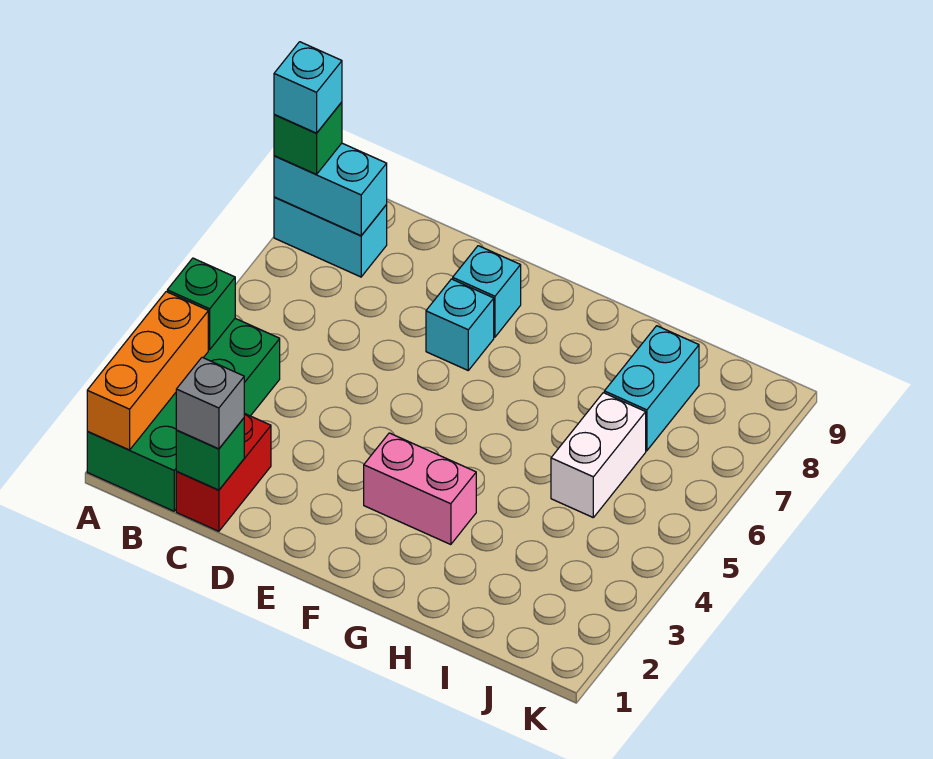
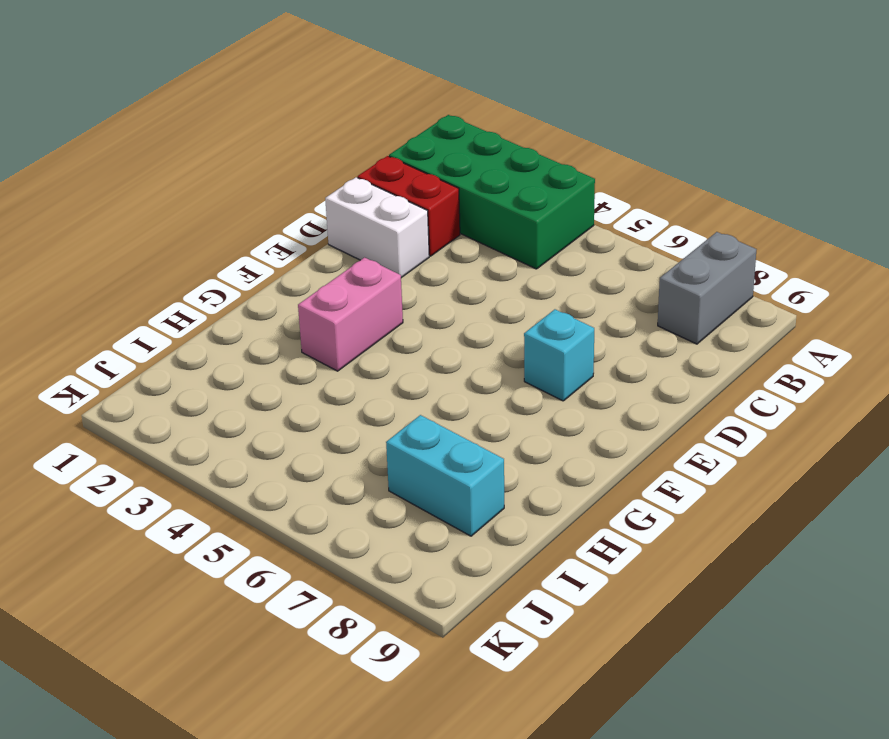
grey brick A8:B8 level 1 -> cyan brick A8:B8 level 1
white brick D1:D2 level 1 -> white brick I5:I6 level 1
none -> cyan brick E8 level 1
none -> orange brick A1:A3 level 2
none -> green brick A4 level 2

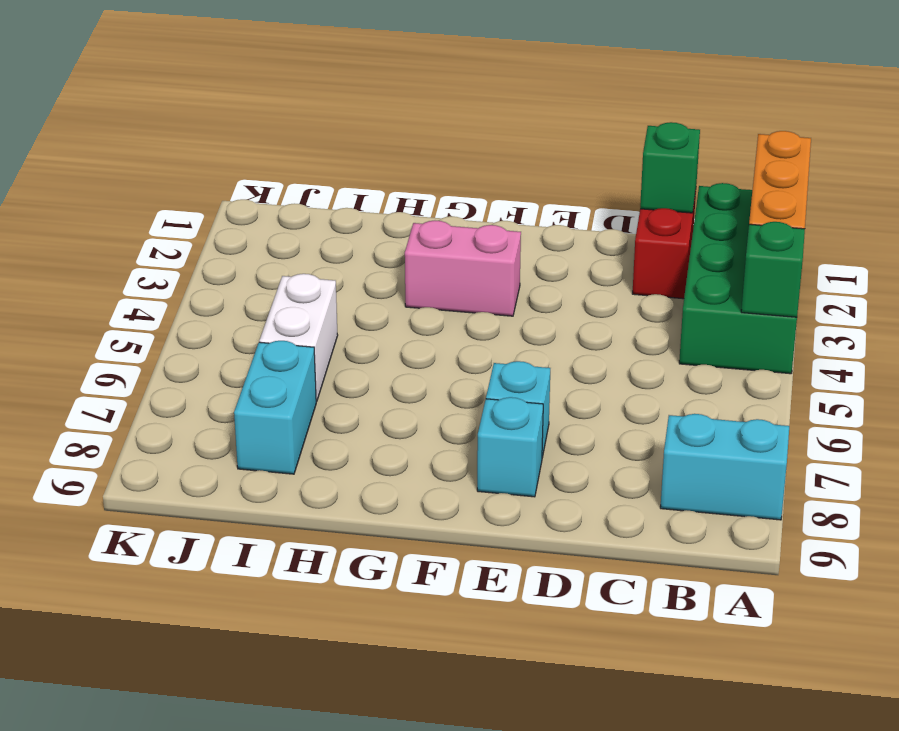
none -> cyan brick A8:B8 level 2
none -> green brick A8 level 3
none -> grey brick C1 level 3

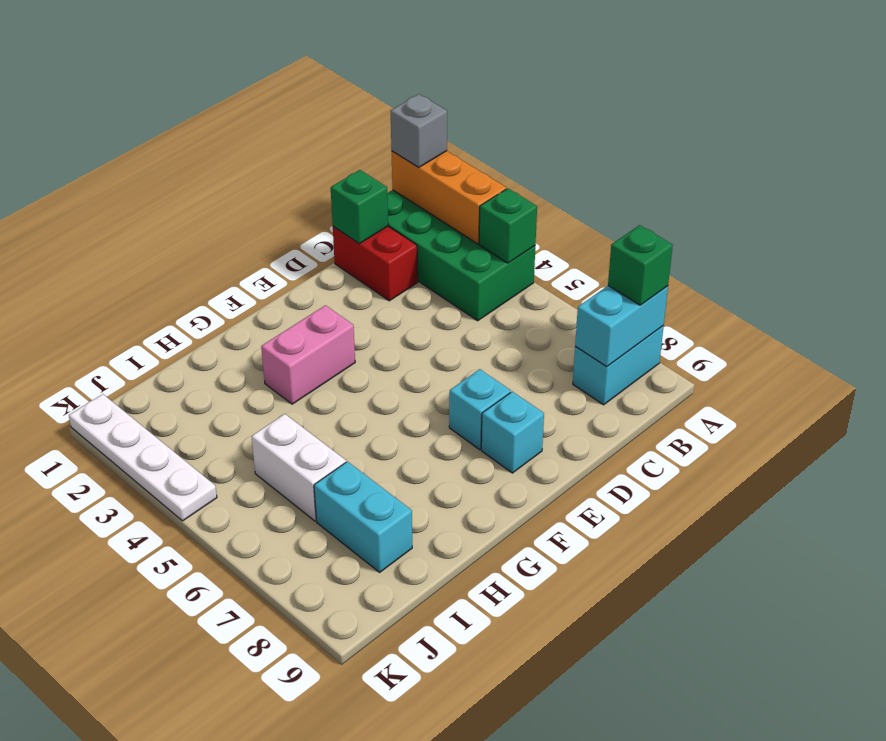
grey brick A1 level 3 -> grey brick C1 level 3
white plate K1:K4 level 1 -> none
none -> cyan brick A8 level 4

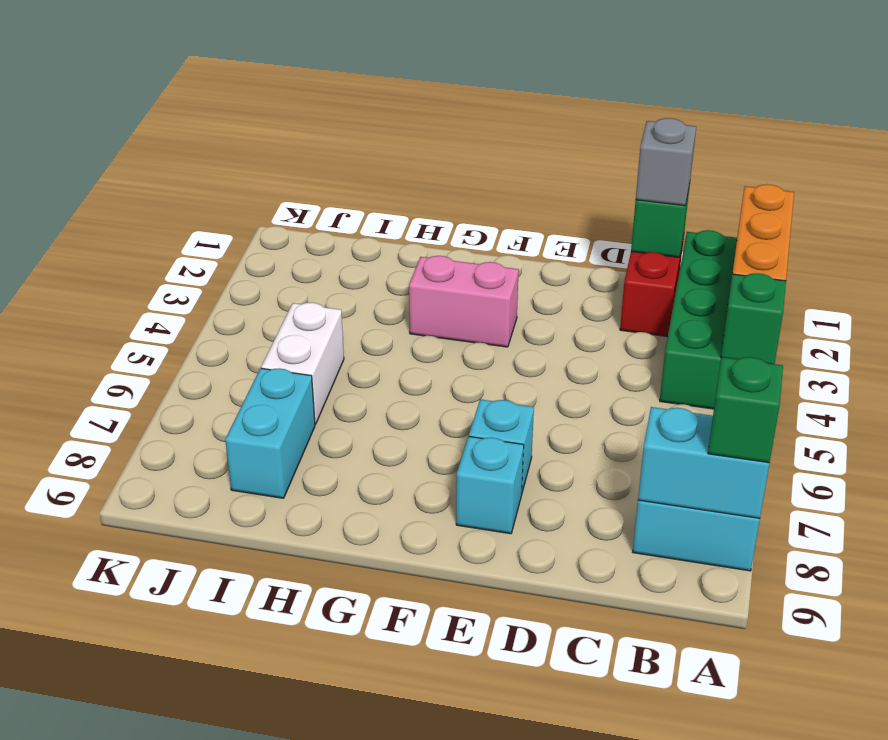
none -> cyan brick A8 level 4

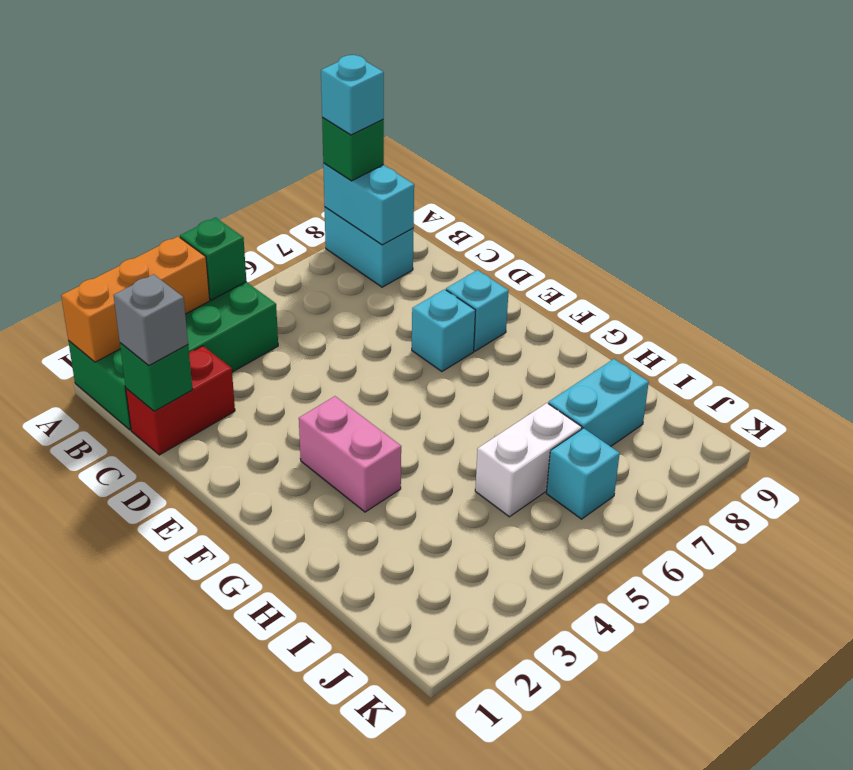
cyan brick J6 level 1 -> none

